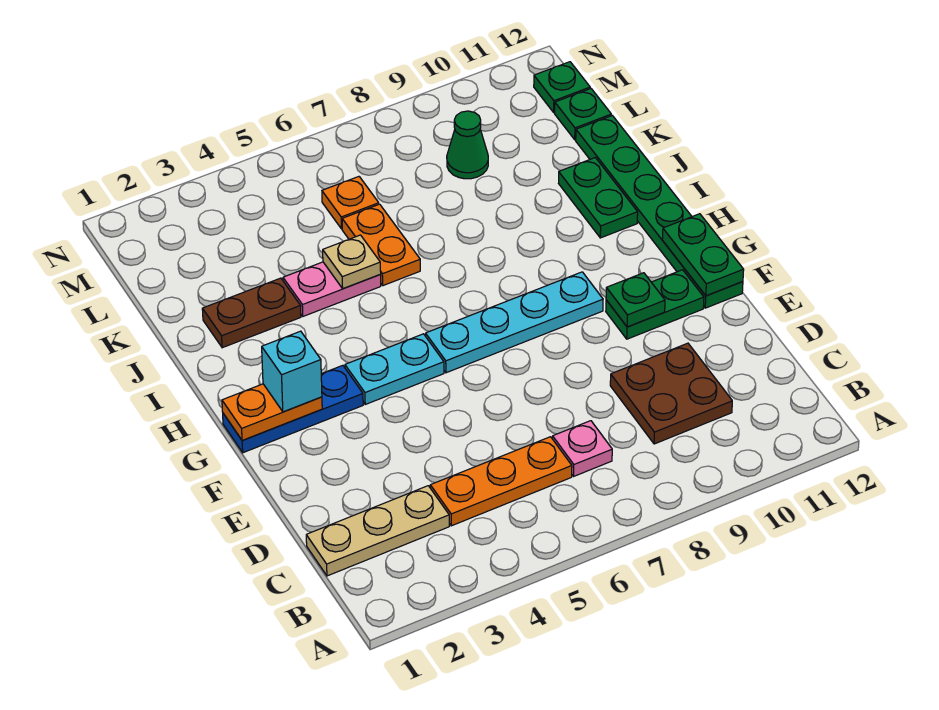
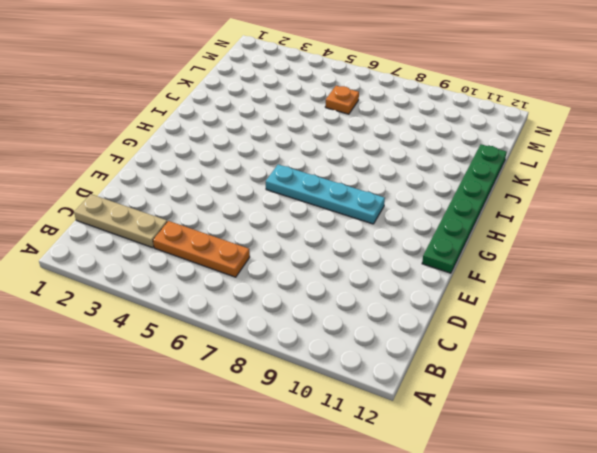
none -> pink plate C7 level 1
none -> brown plate C9:D10 level 1
none -> green plate F10:F11 level 1

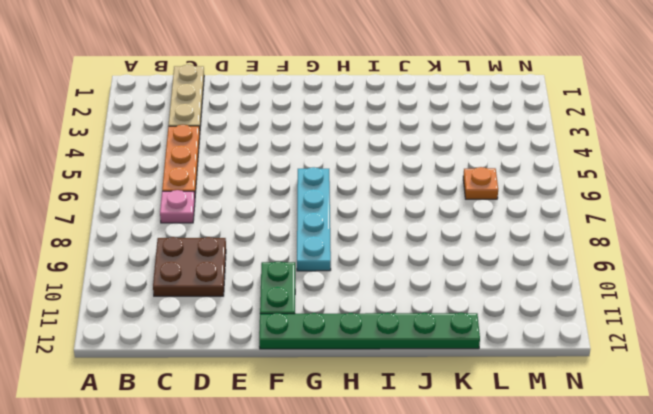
none -> blue plate G1:G3 level 1
none -> cyan plate G4:G5 level 1
none -> green plate I11:J11 level 1

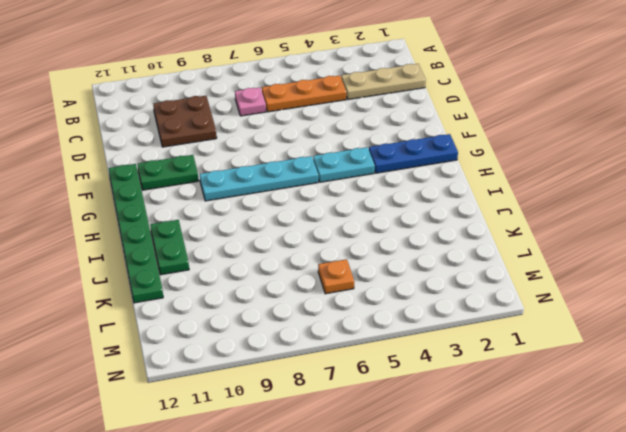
none -> brown plate J2:J3 level 1
none -> pink plate J4:J5 level 1
none -> orange plate J6:K6 level 1

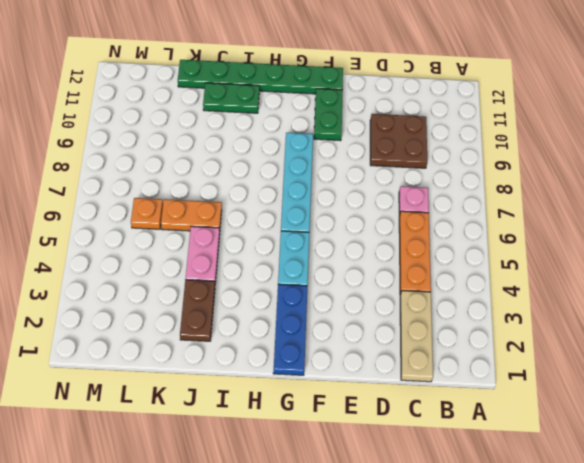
none -> green cone L9 level 1
none -> green plate L12 level 1
none -> green plate M12 level 1

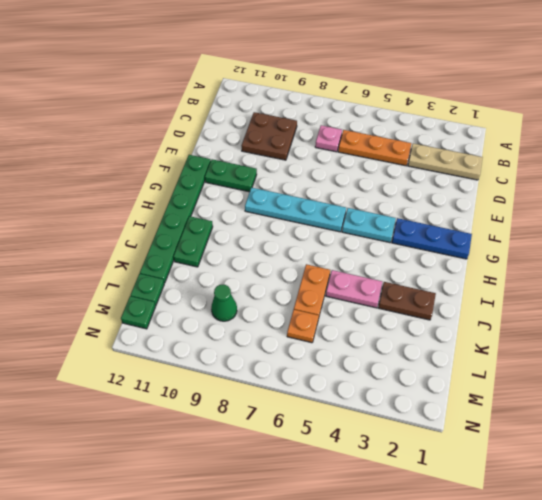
none -> green plate F10 level 2
none -> green plate F12:G12 level 2
none -> orange plate G1:G2 level 2

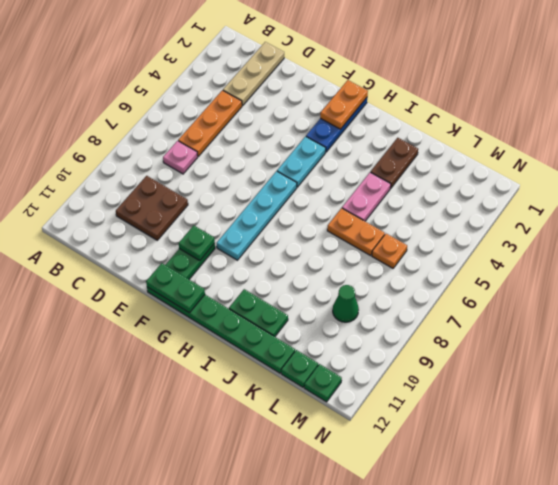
none -> tan plate J5 level 2
none -> cyan brick G2 level 3

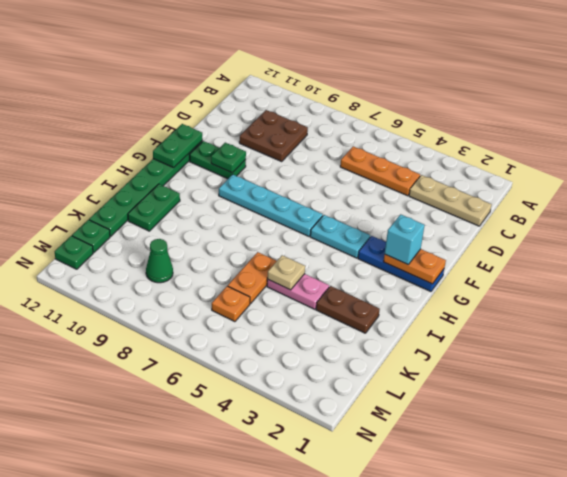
none -> pink plate C7 level 1

